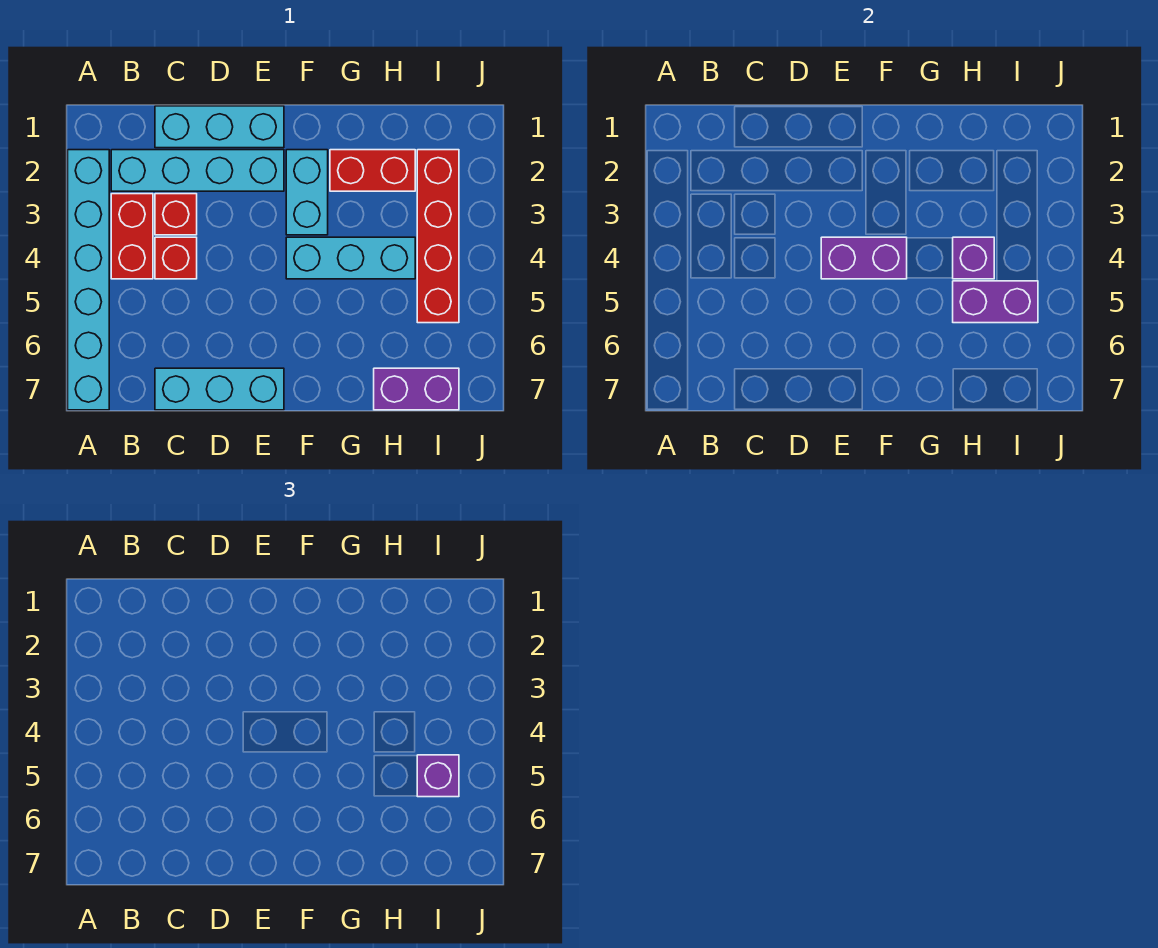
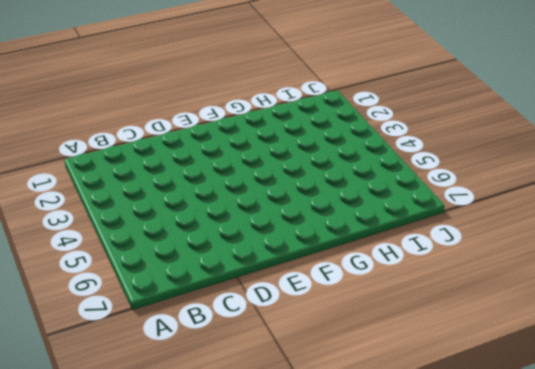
none -> cyan brick A2:A7 level 1
none -> cyan brick B2:E2 level 1
none -> red brick B3:B4 level 1

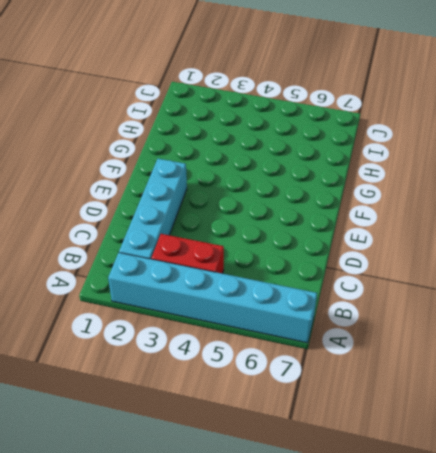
none -> cyan brick C1:E1 level 1
none -> red brick C3 level 1
none -> red brick C4 level 1

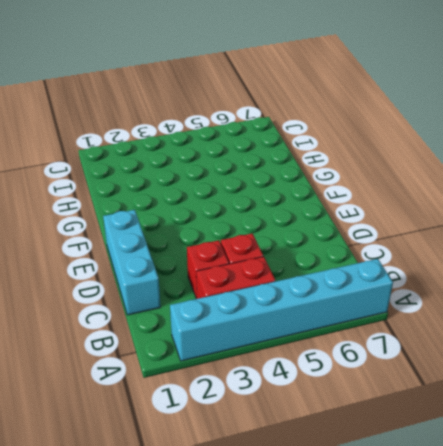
none -> cyan brick B2:E2 level 1
none -> cyan brick C7:E7 level 1
none -> cyan brick F2:F3 level 1

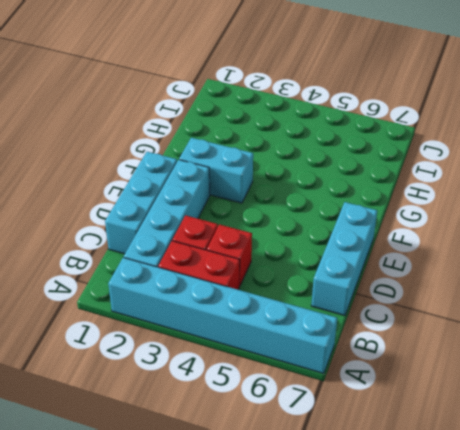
none -> cyan brick F4:H4 level 1
none -> red brick G2:H2 level 1
none -> purple brick H7:I7 level 1

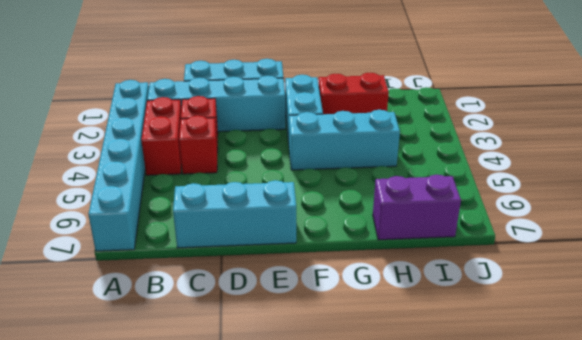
none -> red brick I2:I5 level 1
none -> purple brick E4:F4 level 2
none -> purple brick H4 level 2

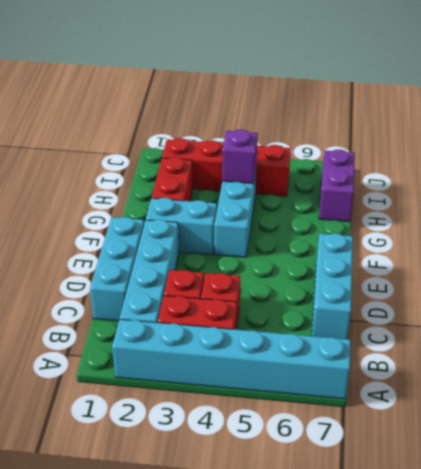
none -> purple brick E4:F4 level 2
none -> purple brick H5:I5 level 2
none -> purple brick I5 level 3

